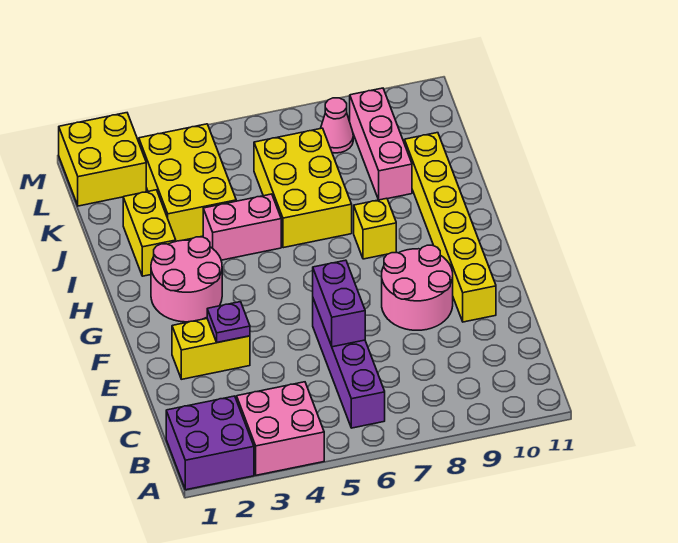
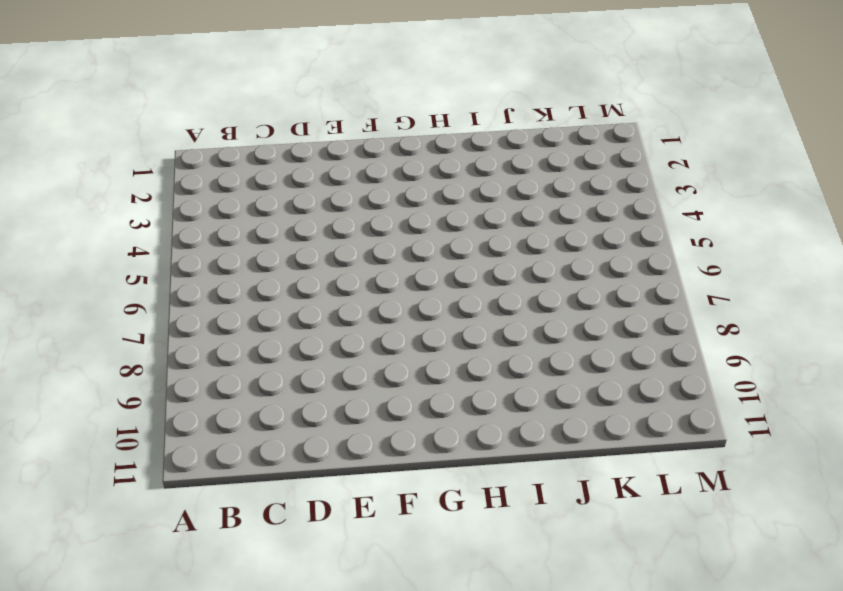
none -> purple brick A1:B2 level 1
none -> pink brick A3:B4 level 1
none -> purple brick B6:E6 level 1

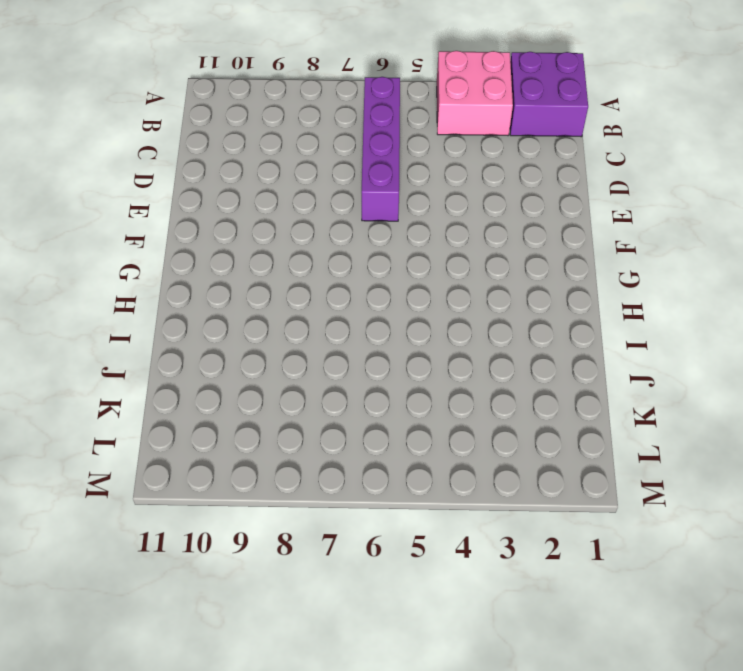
none -> yellow brick E2:E3 level 1
none -> pink round brick E8:F9 level 1
none -> yellow brick E10:J10 level 1

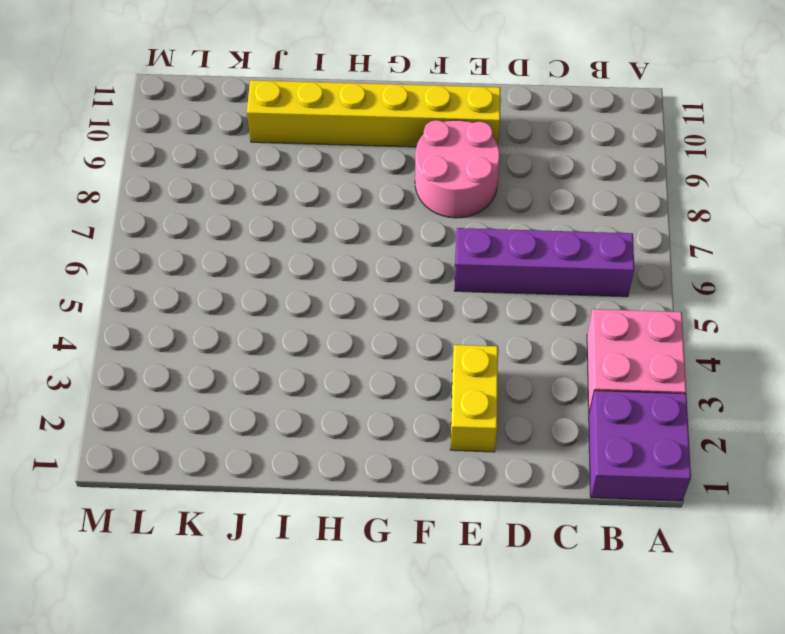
none -> pink round brick G2:H3 level 1
none -> yellow brick H8 level 1
none -> yellow brick I2:J2 level 1

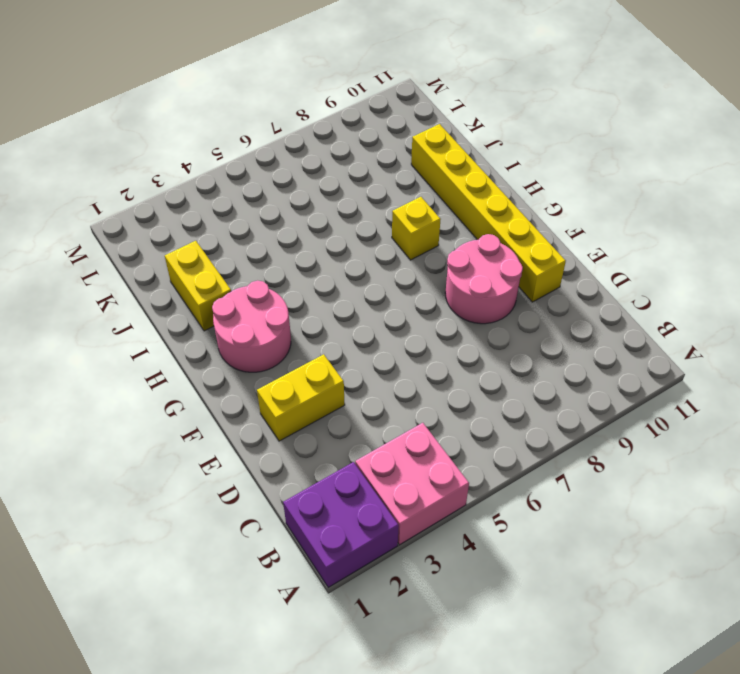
none -> purple brick B6:E6 level 1
none -> pink brick I4:I5 level 1
none -> yellow brick I6:K7 level 1

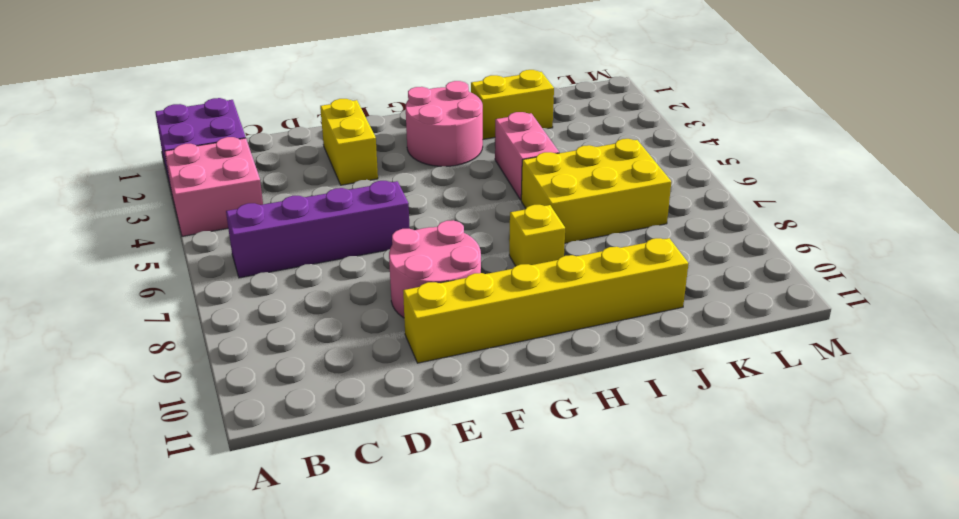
none -> yellow brick J3:L4 level 1
none -> pink brick J9:L9 level 1
none -> yellow brick L1:M2 level 1

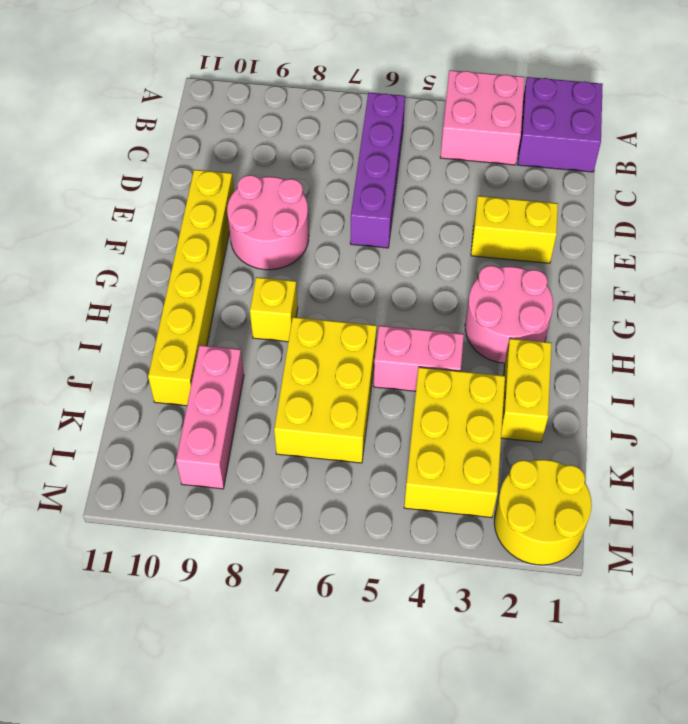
yellow round brick L1:M2 level 1 -> yellow brick L1:M2 level 1
none -> pink cone L8 level 1
none -> purple brick D6:E6 level 2
none -> purple plate E3 level 2

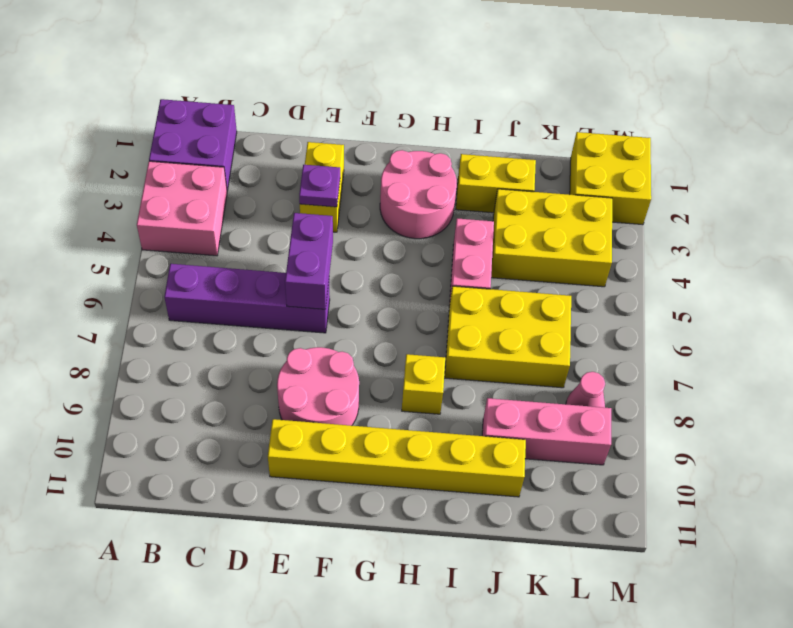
purple brick E5:E6 level 2 -> purple brick D6:E6 level 2

